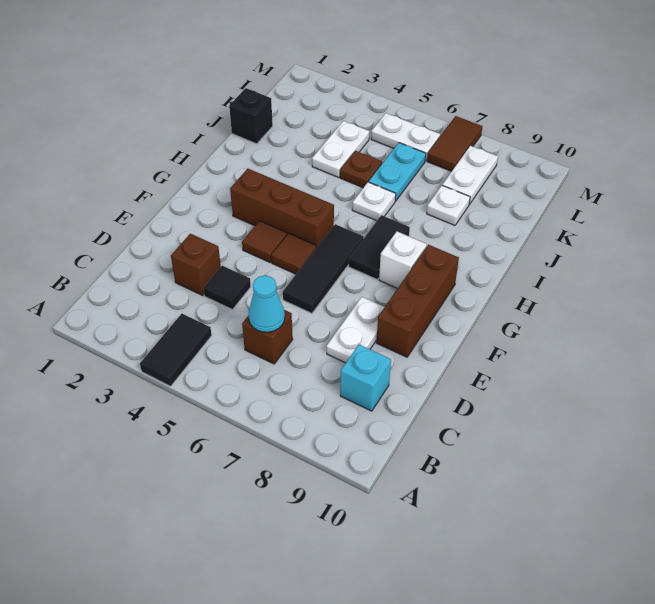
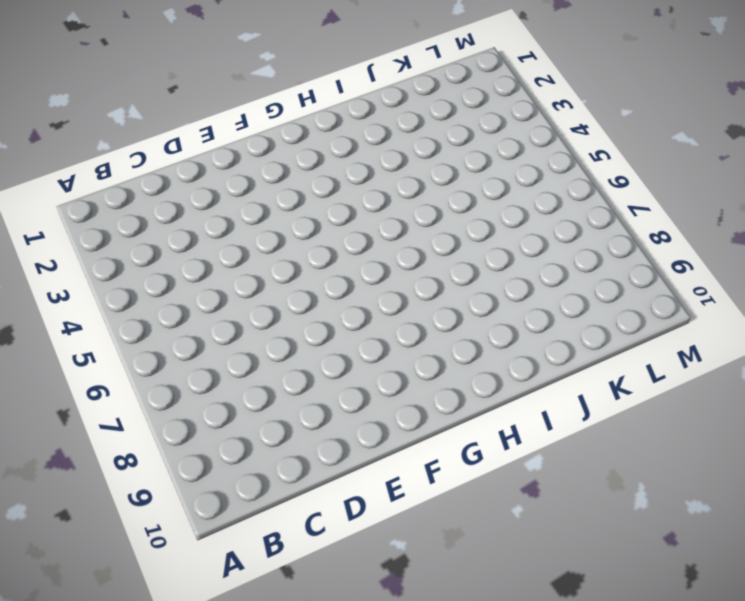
none -> black tile A4:B4 level 1
none -> brown brick C6 level 1
none -> cyan brick C9 level 1

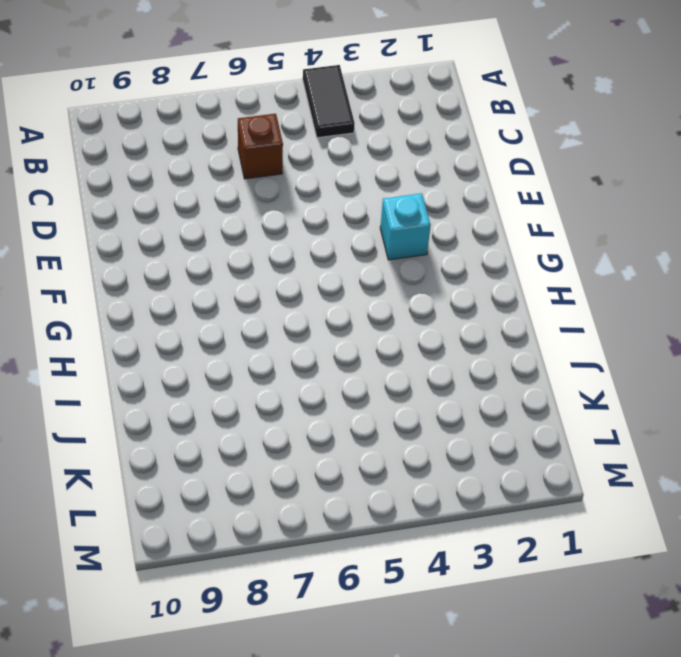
cyan brick F3 level 1 -> cyan brick C9 level 1
none -> brown brick D3 level 1
none -> black tile D4 level 1
none -> white plate D8:E8 level 1

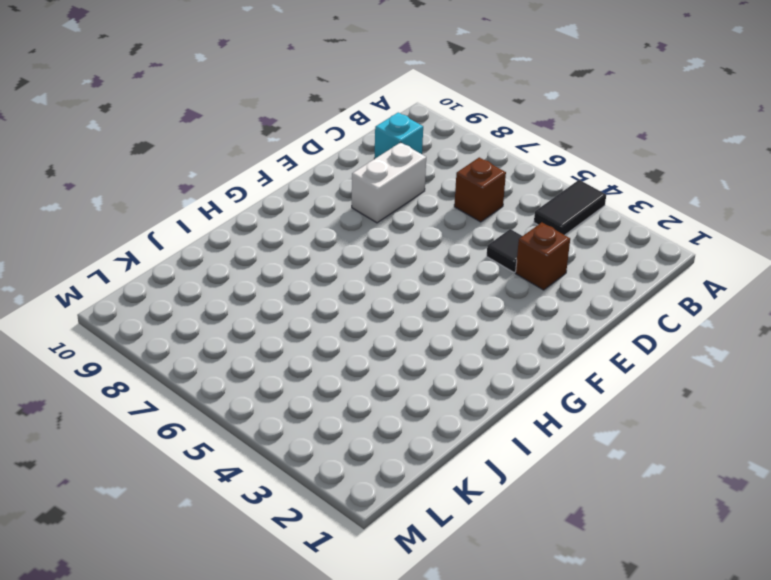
white brick D8:E8 level 1 -> white plate D8:E8 level 1
none -> black tile E6:G6 level 1
none -> brown brick E9:G9 level 1
none -> brown tile F4 level 1

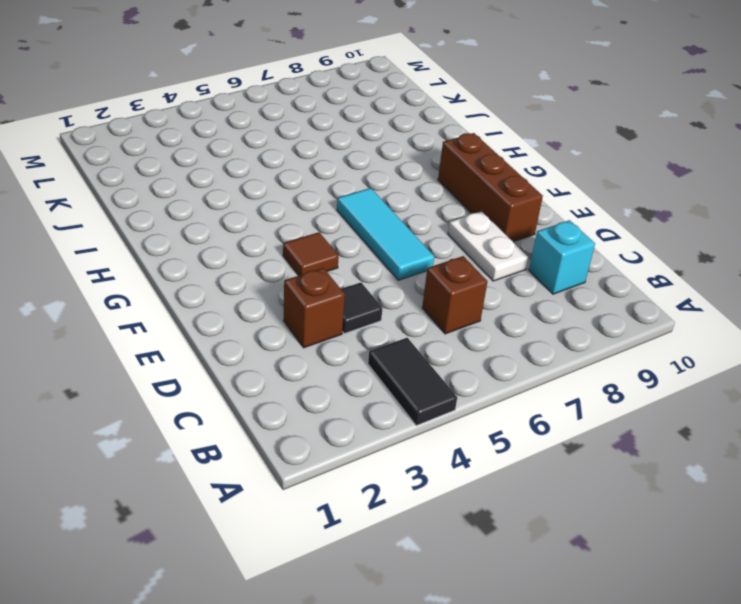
cyan tile E6:G6 level 1 -> black tile E6:G6 level 1
none -> brown tile F5 level 1
none -> brown brick G3:G5 level 1
none -> black tile G7:H7 level 1

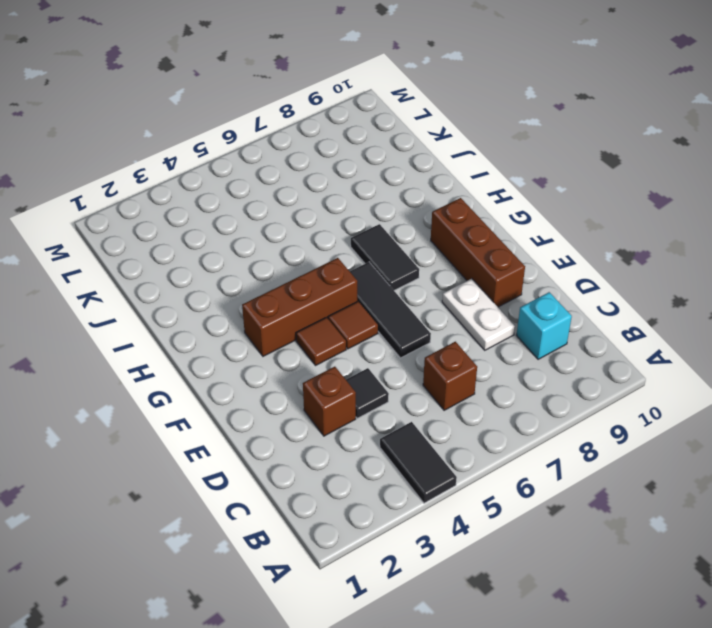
none -> white brick G8 level 1
none -> white plate I6 level 1
none -> black brick J1 level 1

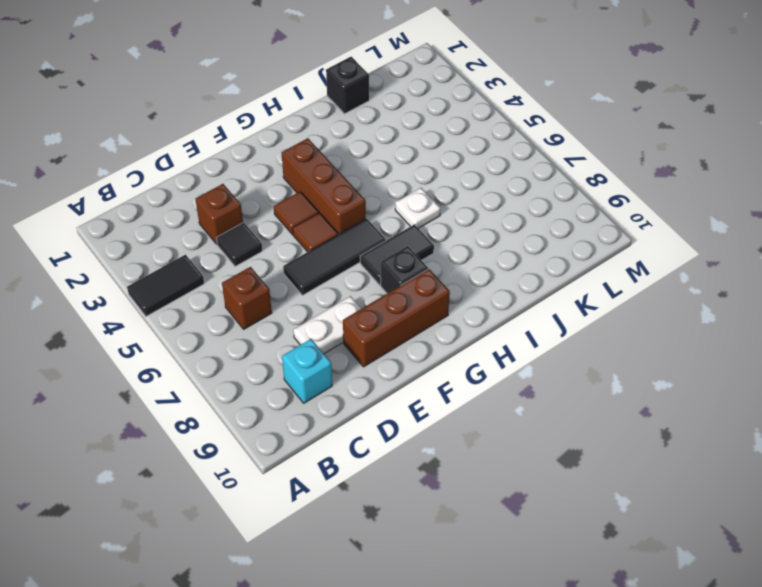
black brick G8 level 1 -> white brick G8 level 1
none -> white plate J4:K4 level 1
none -> brown plate J5 level 1
none -> cyan plate J6:K6 level 1

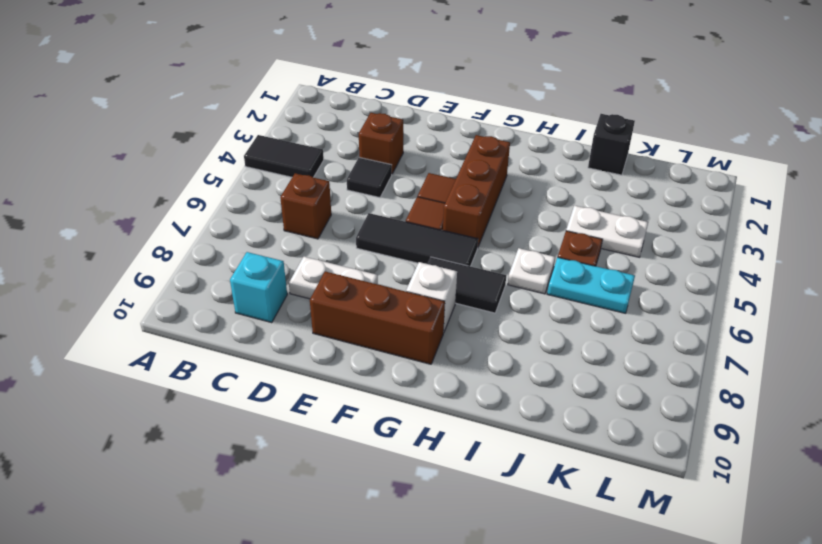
none -> white plate J8 level 1
none -> white plate K8:L8 level 1
none -> white plate L5:L6 level 1

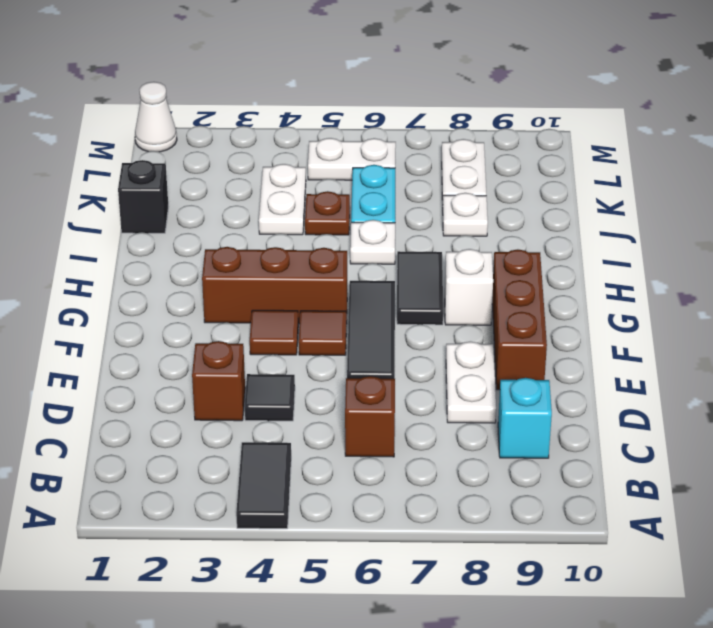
white cone M1 level 1 -> none
none -> brown tile L7:M7 level 1
none -> cyan cone C6 level 2

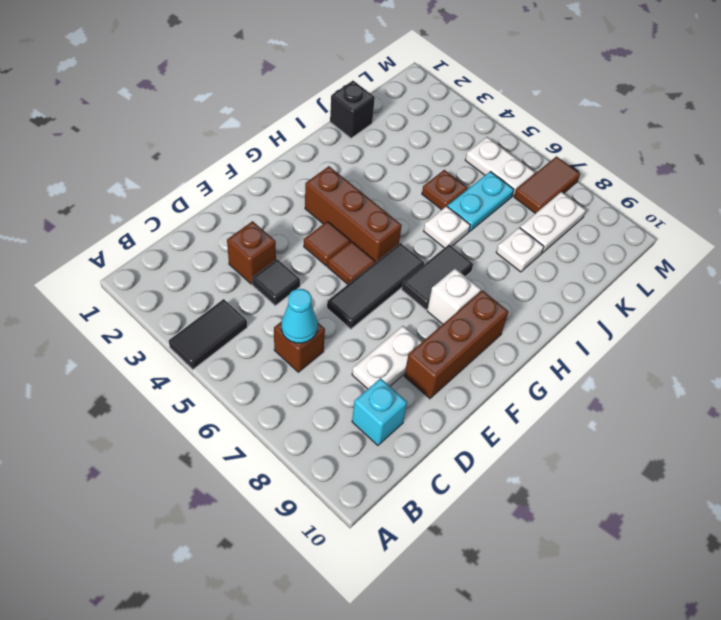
none -> white plate J4:K4 level 1

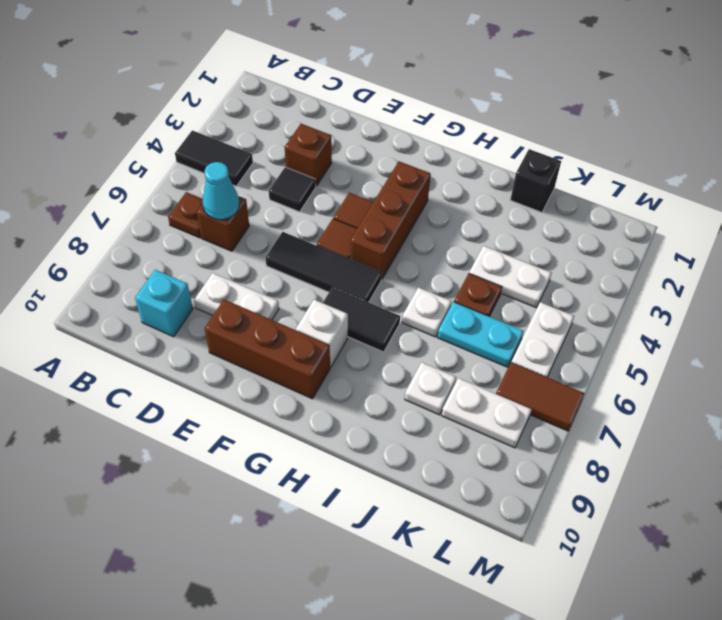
brown plate B6 level 1 -> none

